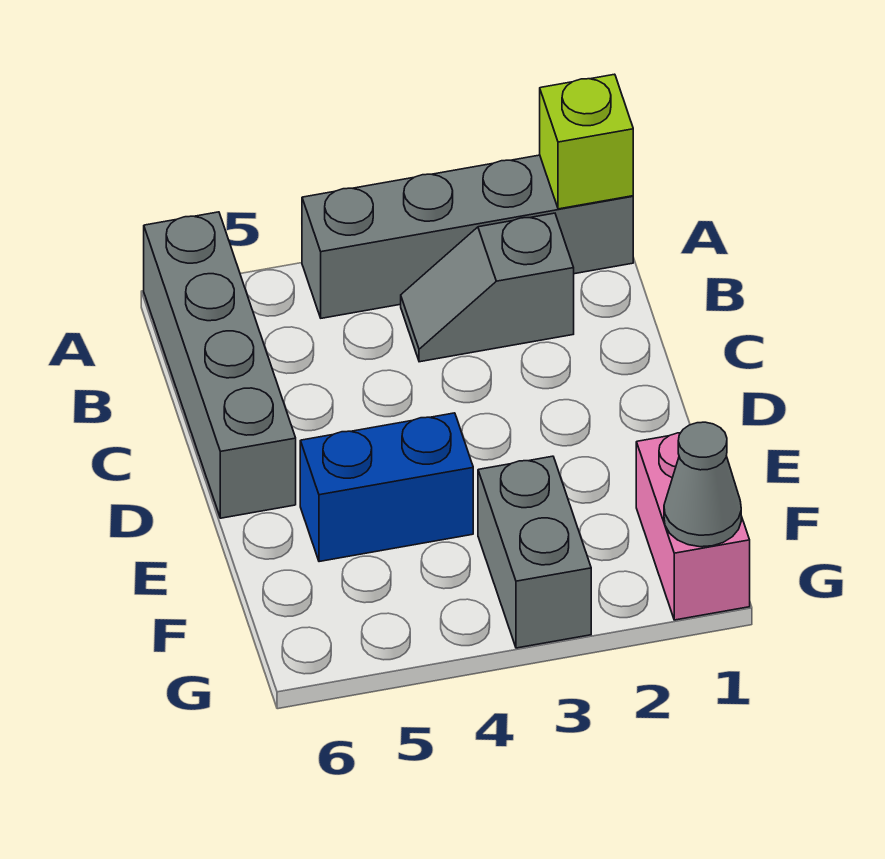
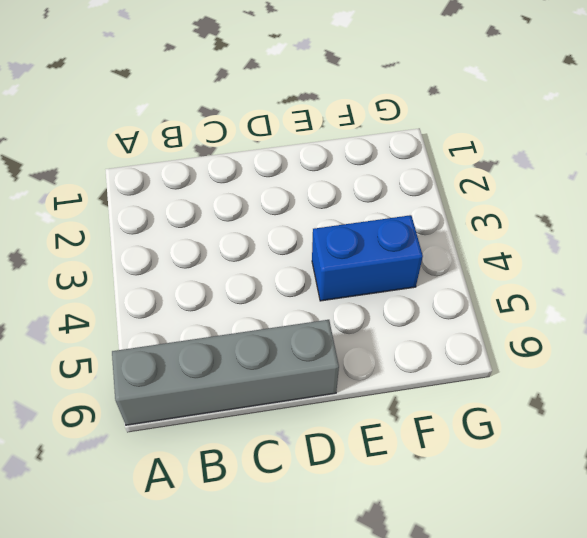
blue brick E4:F4 level 1 -> blue brick E4:E5 level 1
none -> grey brick A1:A4 level 1
none -> grey slope B2:B3 level 1 top 2

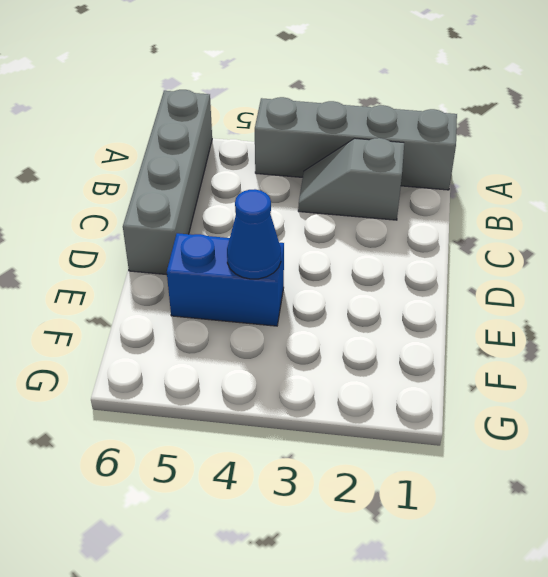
blue cone E4 level 2 -> none
none -> pink brick F1:G1 level 1
none -> grey brick F3:G3 level 1

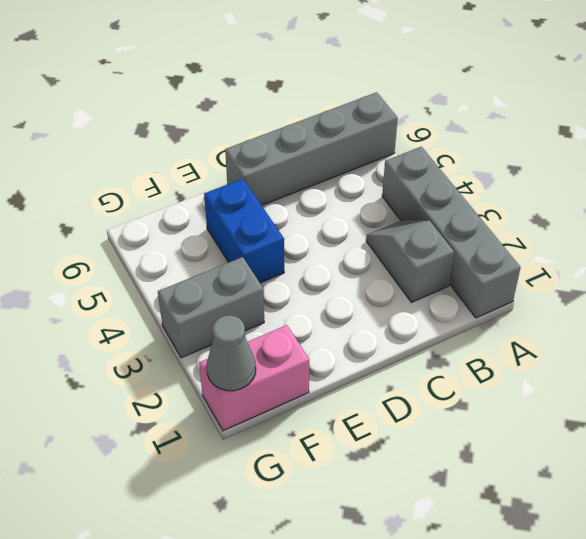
none -> lime brick A1 level 2

